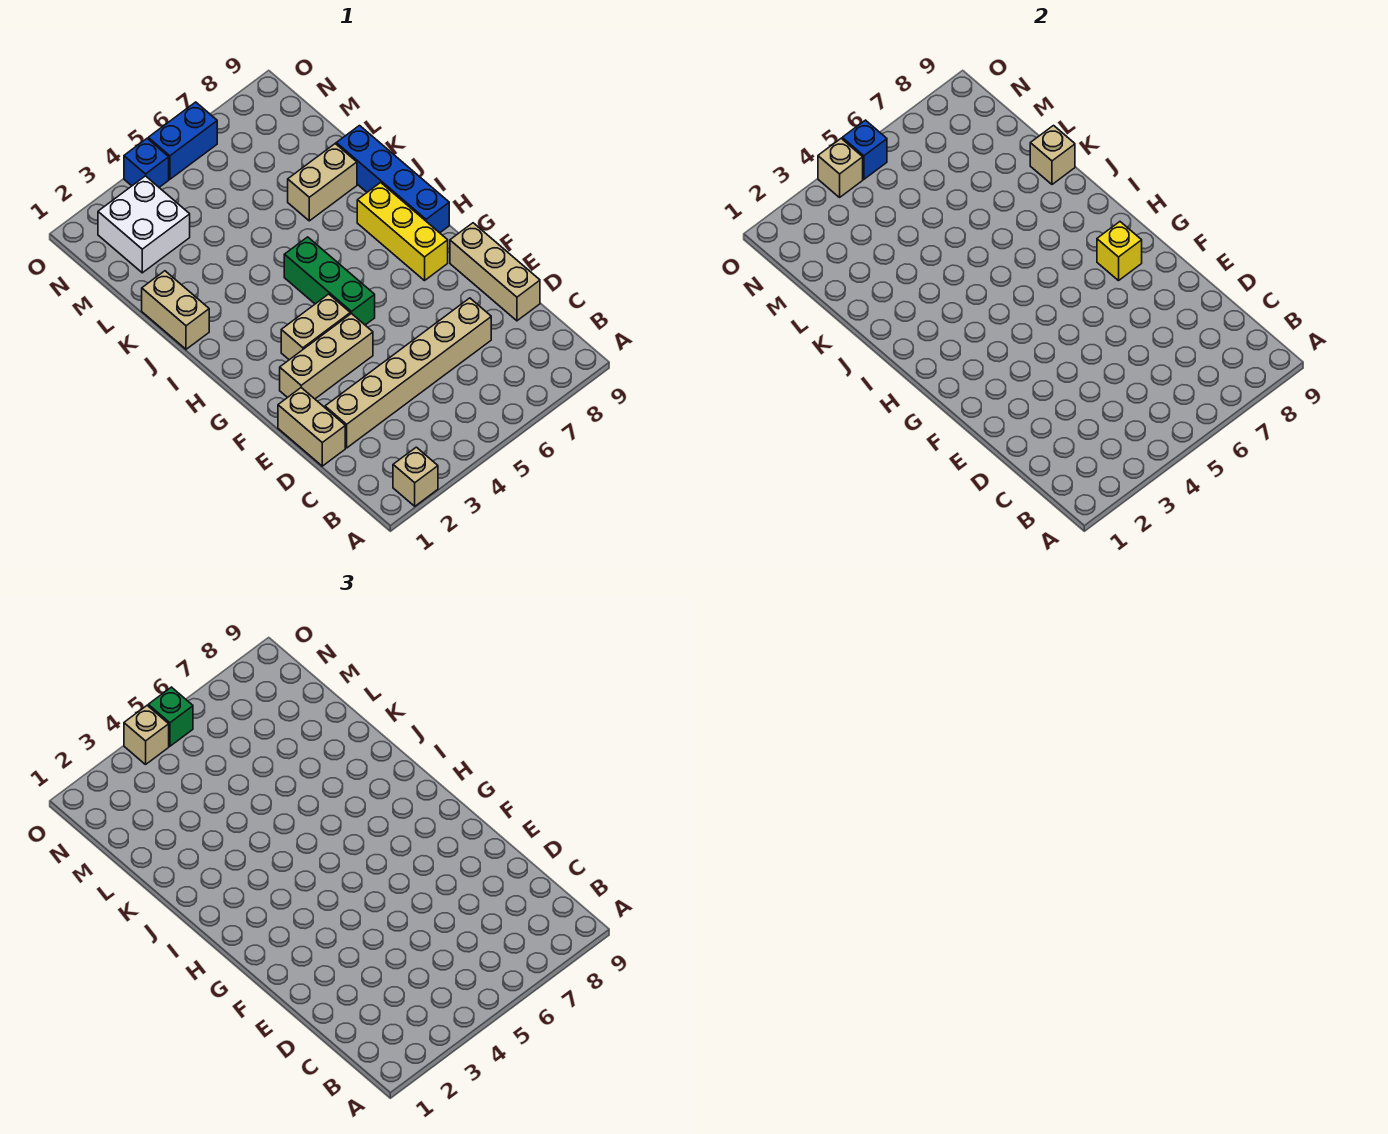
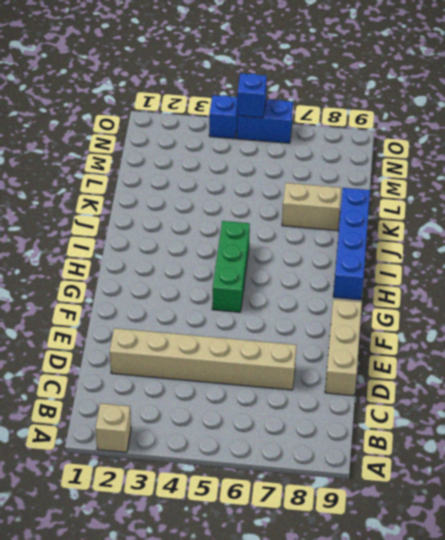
none -> tan brick D1:E1 level 1
none -> tan brick F2:F4 level 1
none -> tan brick G3:G4 level 1

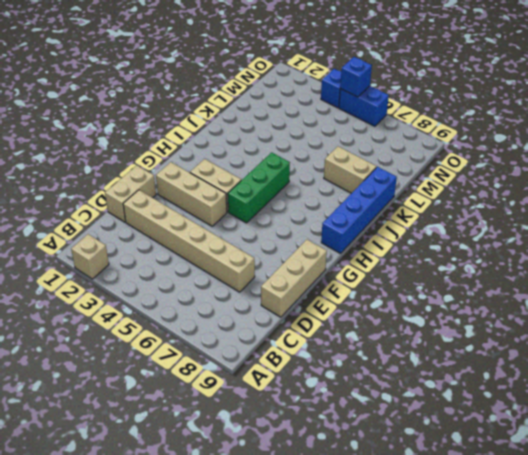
none -> yellow brick G8:I8 level 1
none -> tan brick J1:K1 level 1
none -> white brick M2:N3 level 1

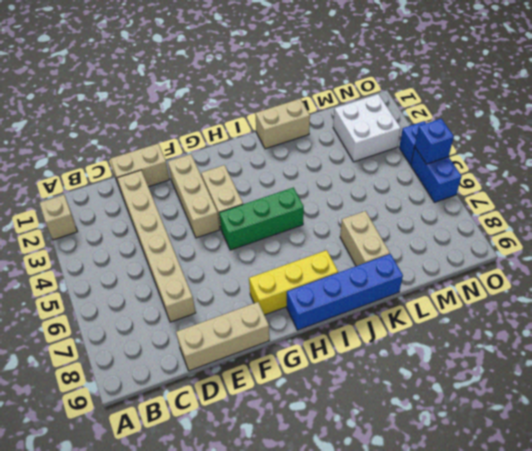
none -> yellow brick G8 level 2
none -> tan brick K9 level 2
none -> tan brick O4 level 2

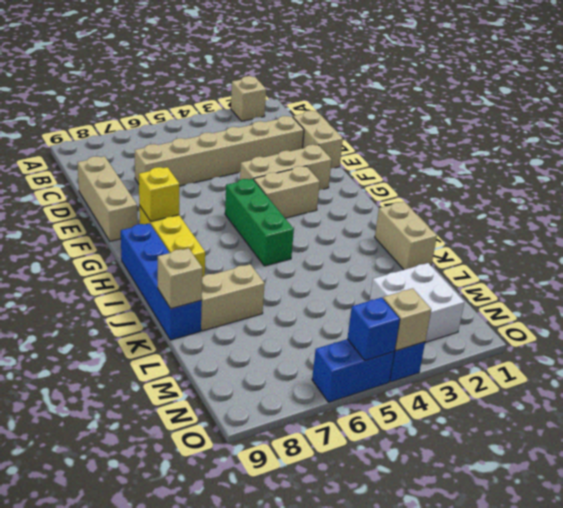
none -> tan brick O4 level 3
none -> green brick O5 level 3

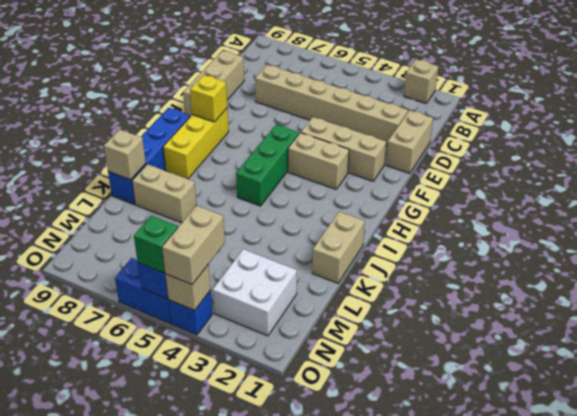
tan brick N4:O4 level 3 -> tan brick O4 level 3

